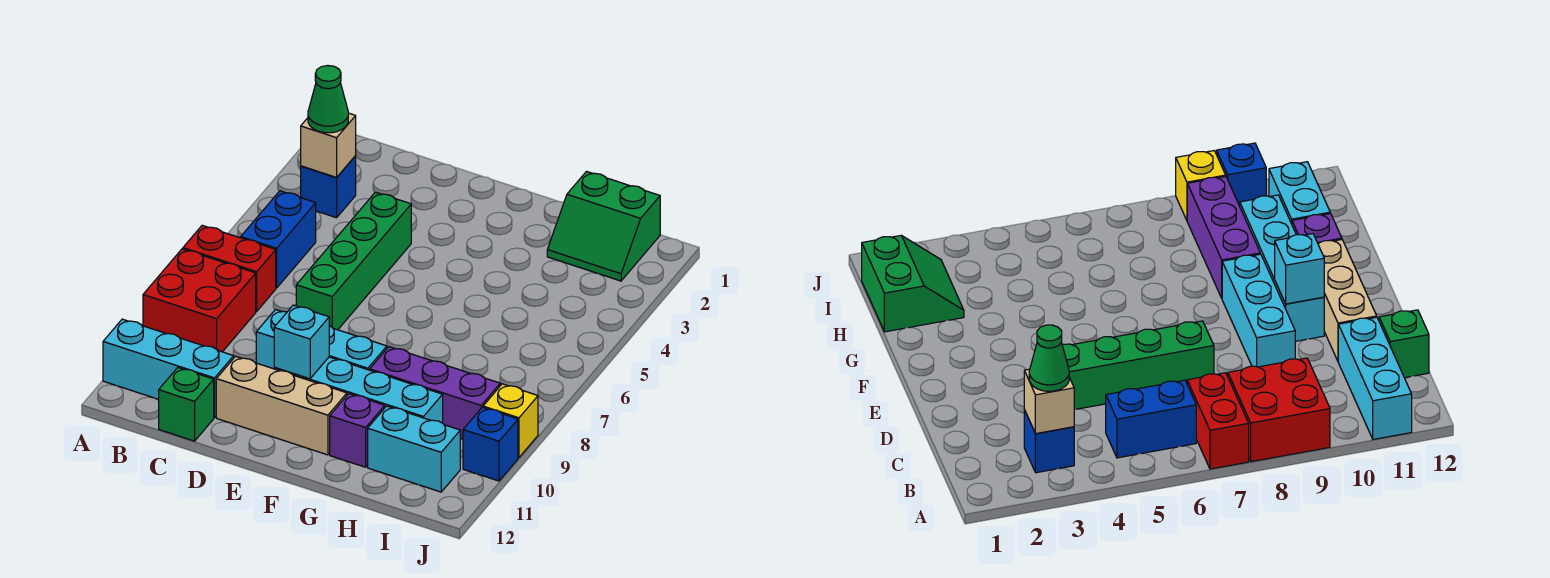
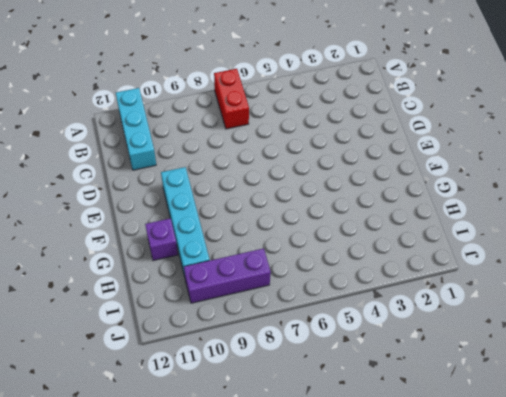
purple brick I8:I10 level 1 -> purple brick G9:I9 level 1
none -> red brick A8:B9 level 1
none -> blue brick B3 level 1
none -> blue brick B5:B6 level 1

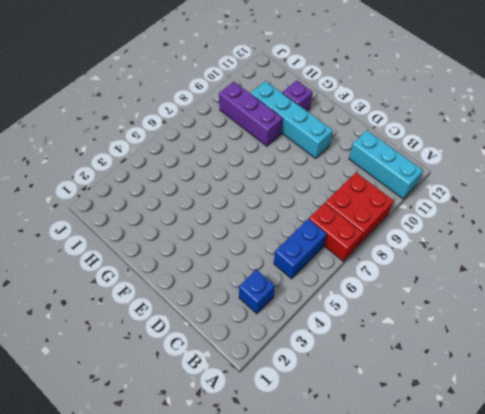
none -> green brick C12 level 1
none -> green brick D4:D7 level 1
none -> cyan brick D9:F9 level 1

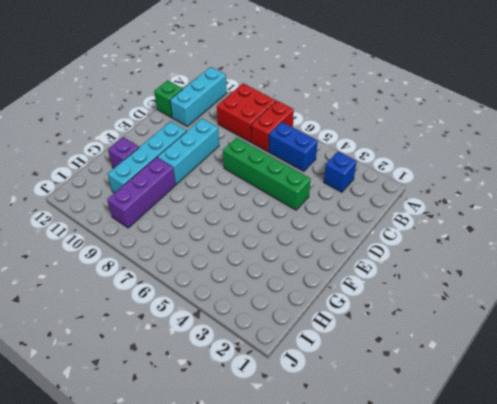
none -> tan brick D11:F11 level 1
none -> green slope H1:I2 level 1 top 1
none -> cyan brick H11:I11 level 1

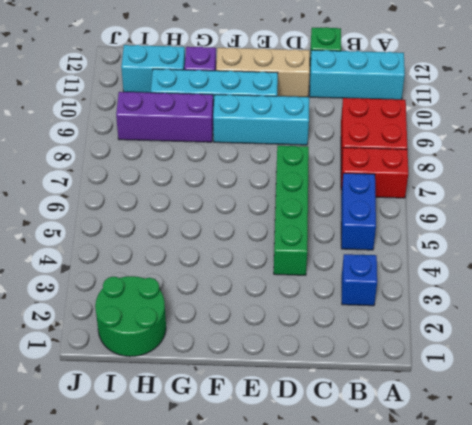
green round brick H1:I2 level 1 -> green slope H1:I2 level 1 top 1
none -> yellow brick J9 level 1
none -> blue brick J10 level 1
none -> tan brick B3 level 2

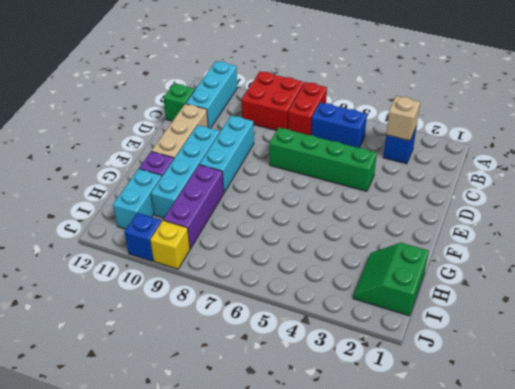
none -> cyan brick E10 level 2
none -> green cone B3 level 3

